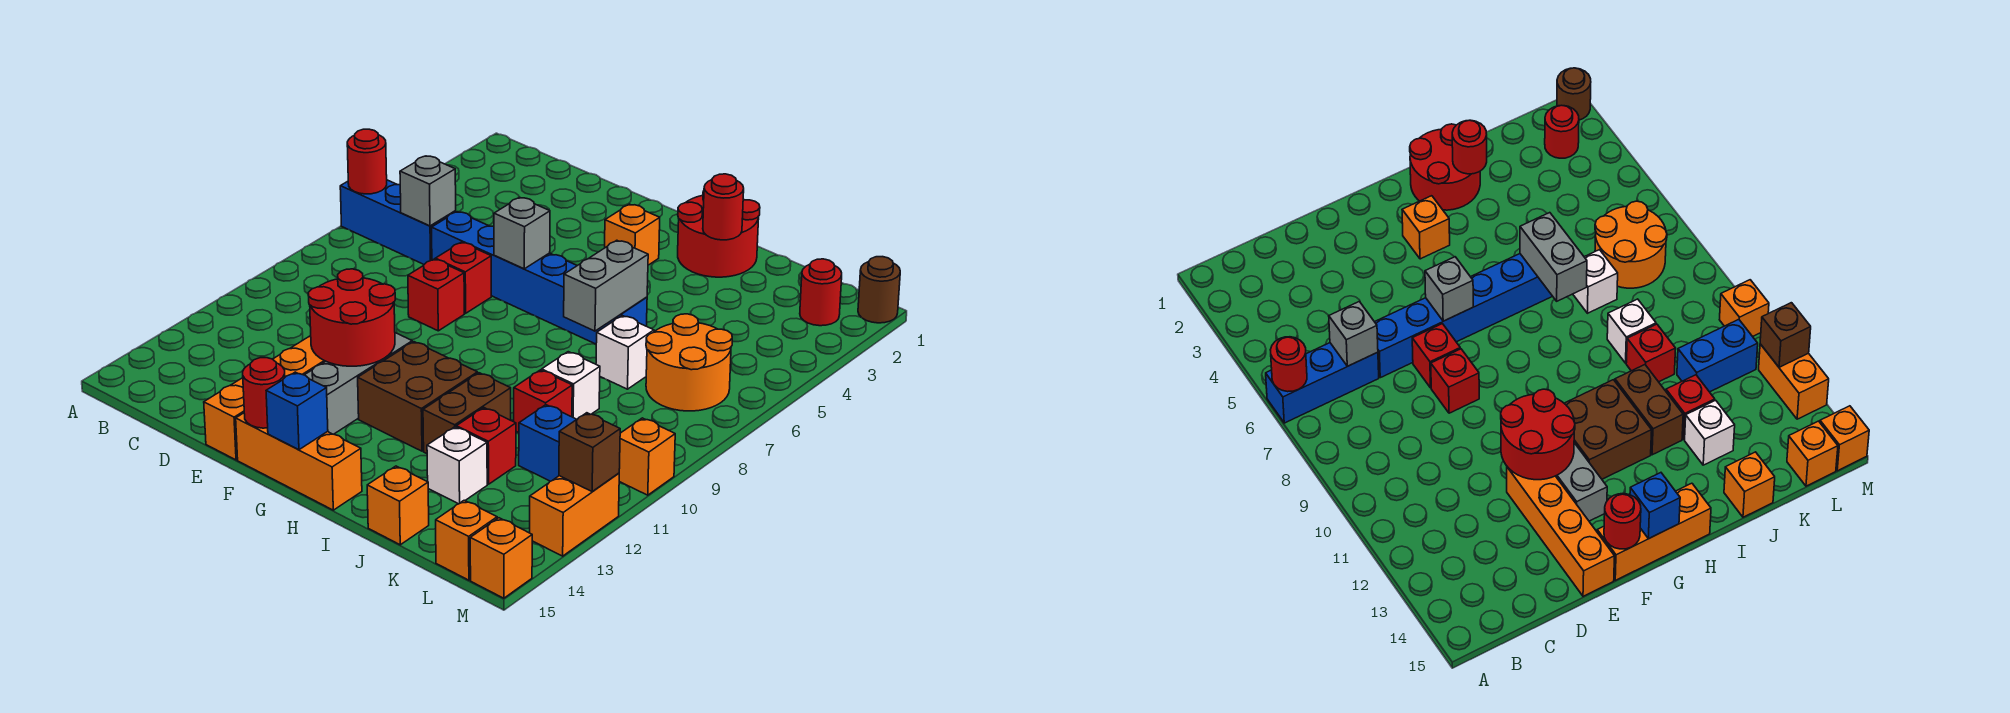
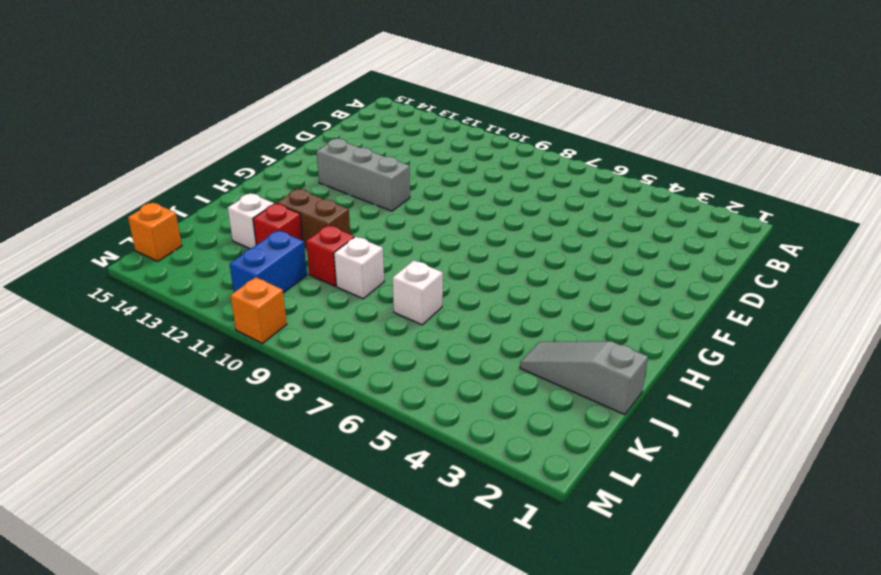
grey slope J1:J3 level 1 top 1 -> none
none -> blue brick A6:C6 level 1
none -> blue brick D6:I6 level 1
none -> red brick E7 level 1
none -> red brick E8 level 1

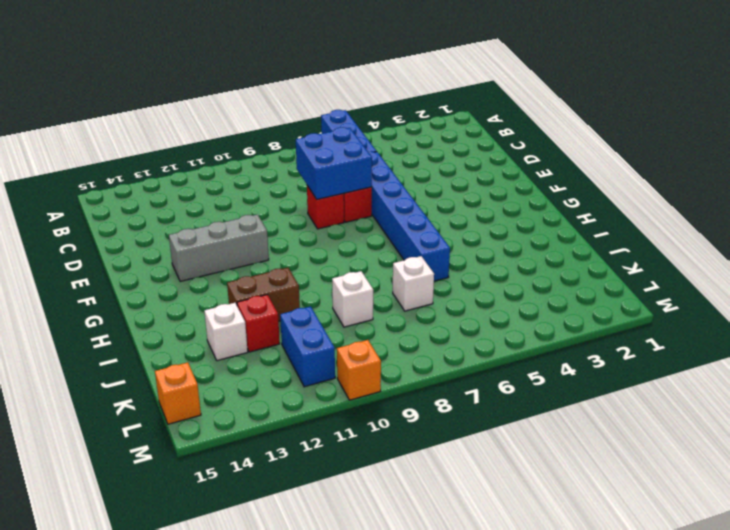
blue brick D7:E8 level 2 -> none
none -> orange brick E12:E15 level 1
none -> orange brick F15:H15 level 1
none -> orange brick G3 level 1
none -> brown brick G11:H12 level 1

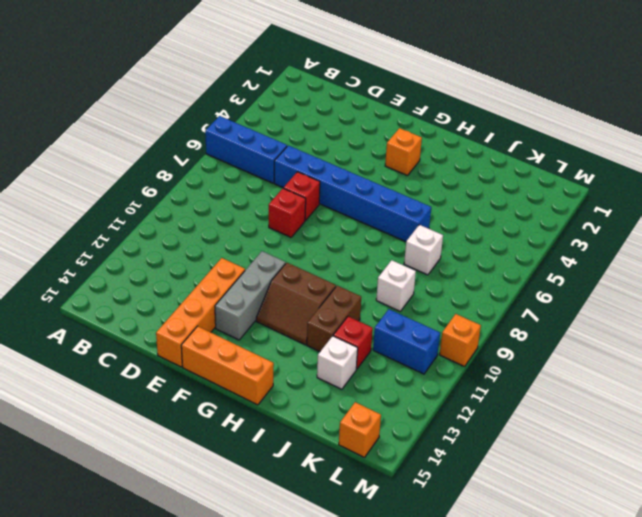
brown slope G11:H12 level 1 top 11 -> brown brick G11:H12 level 1
none -> red round brick H1:I2 level 1
none -> red brick J10 level 1
none -> orange brick J15 level 1
none -> orange round brick K6:L7 level 1

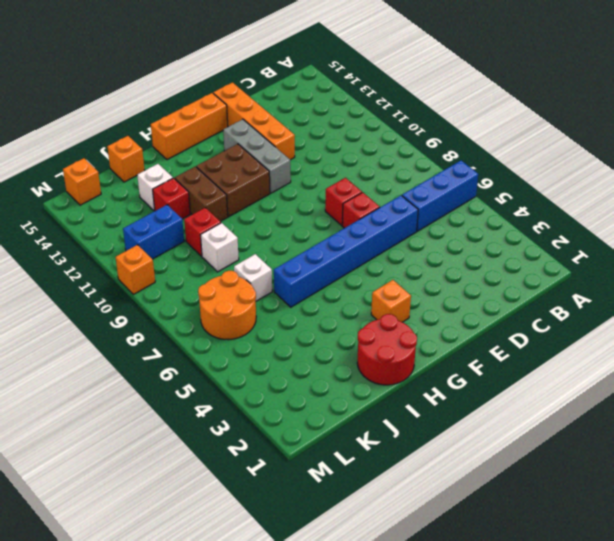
none -> red round brick L2 level 1
none -> brown round brick M1 level 1
none -> orange brick M12:M13 level 1
none -> orange brick M15 level 1

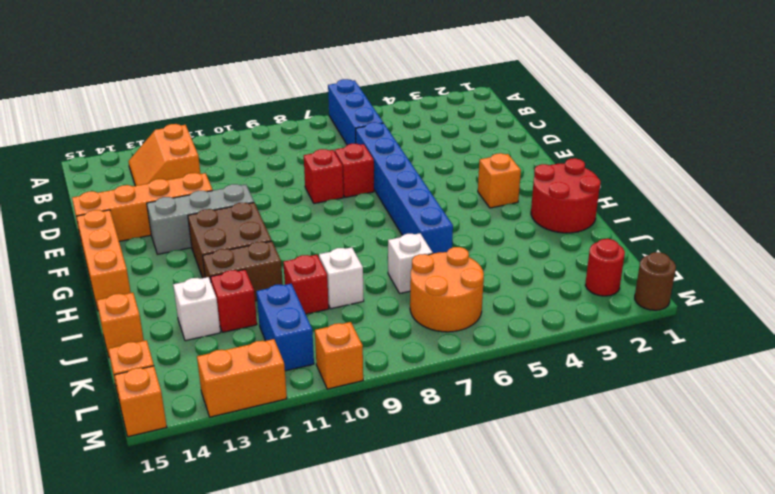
orange slope B12:C13 level 1 top 12 -> none
none -> red round brick A6 level 2
none -> grey brick C6 level 2
none -> red round brick E11:F12 level 2
none -> grey brick F6 level 2

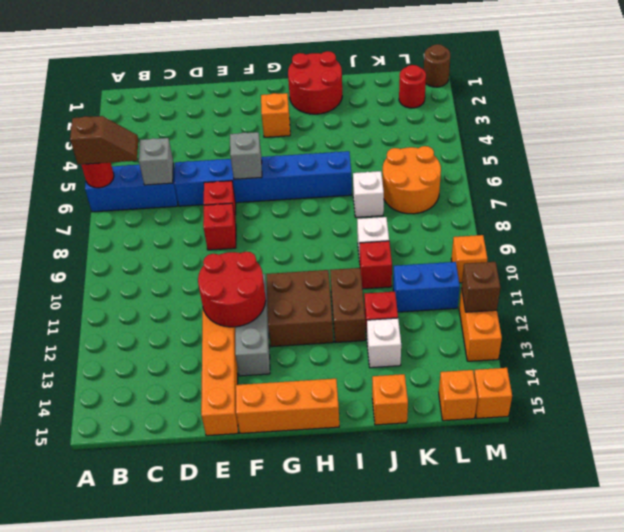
brown slope A6:B6 level 3 top A -> none
none -> red round brick F15 level 2
none -> blue brick G15 level 2
none -> red round brick I2 level 2
none -> grey brick I6:I7 level 2

